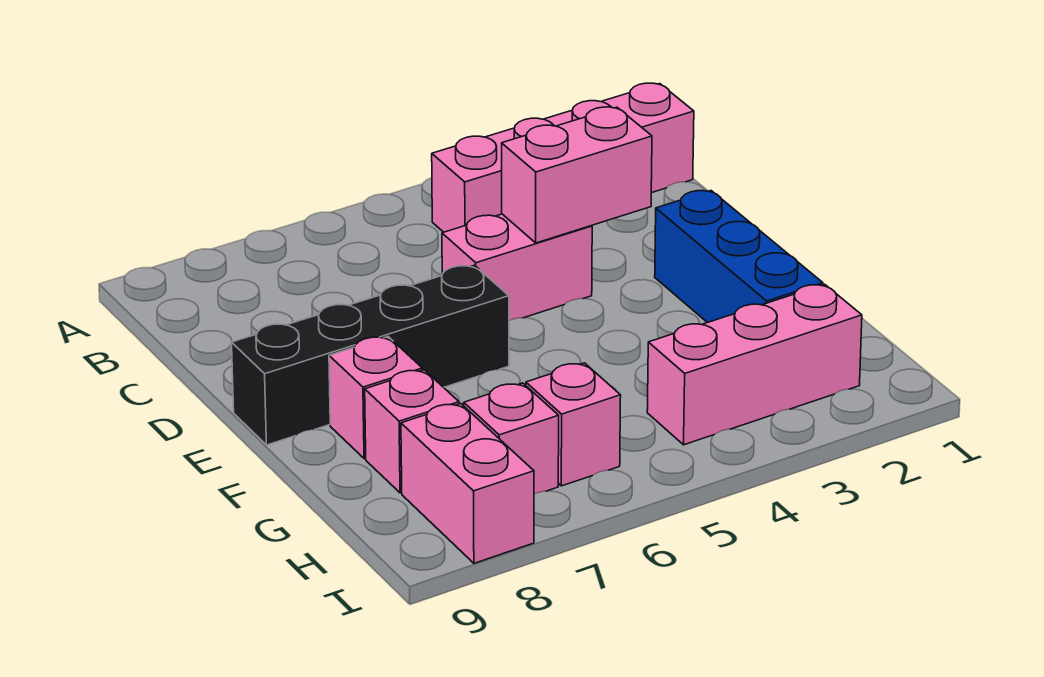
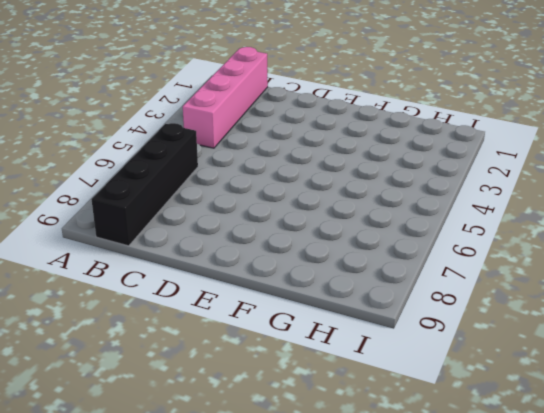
black brick B6:B9 level 1 -> black brick E6:E9 level 1
none -> pink brick D4:D5 level 1
none -> blue brick E2:G2 level 1

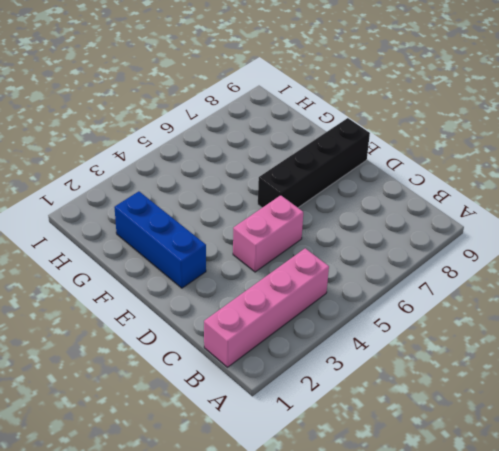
none -> pink brick F8 level 1
none -> pink brick G8 level 1

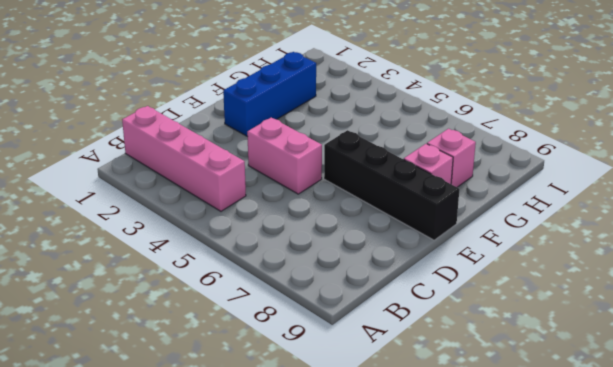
none -> pink brick H2:H4 level 1
none -> pink brick H6 level 1

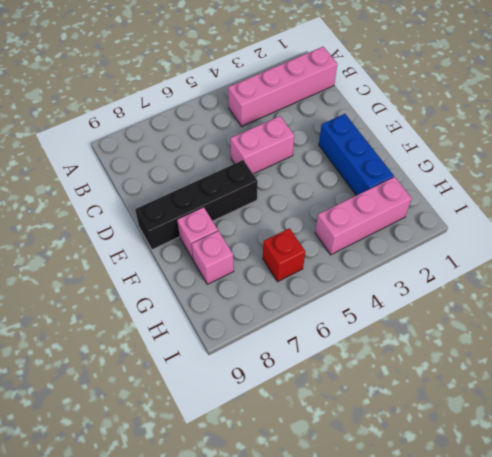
red brick H6 level 1 -> pink brick H6 level 1
none -> pink brick H7 level 1
none -> pink brick H8:I8 level 1

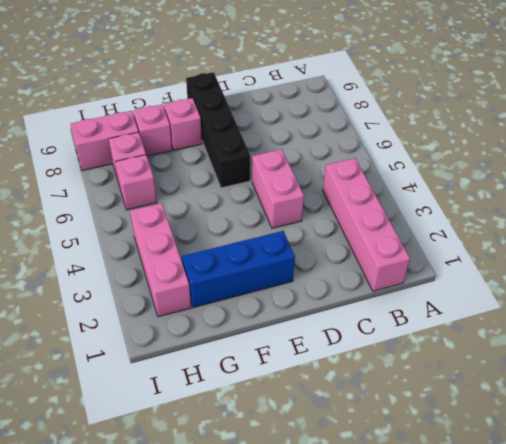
none -> pink brick D3:D4 level 2

